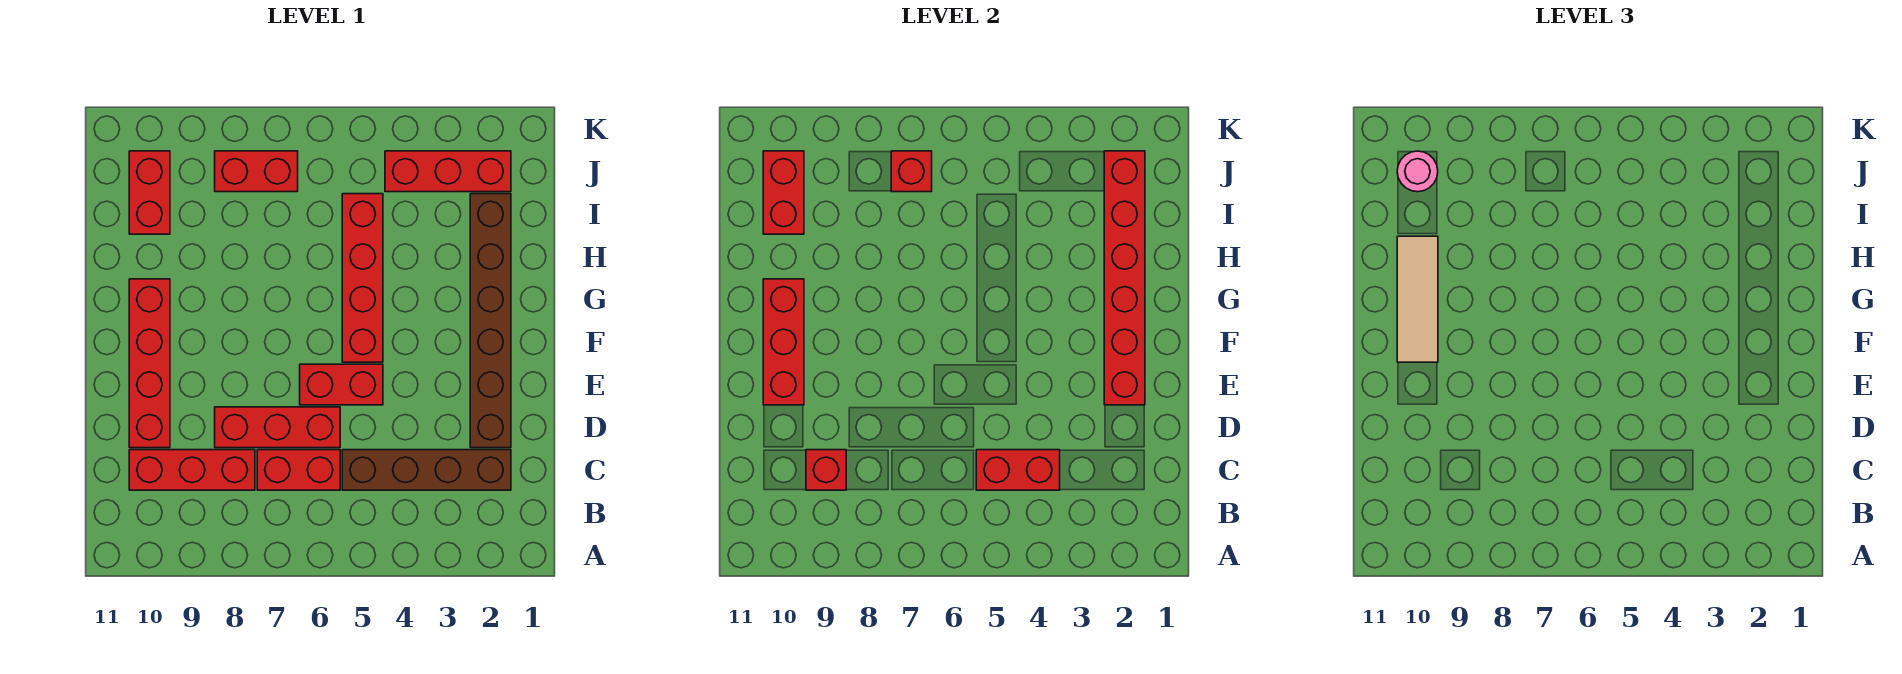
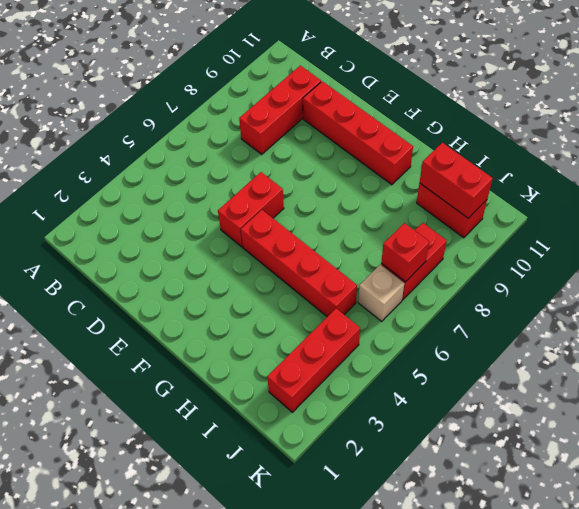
tan brick J6 level 1 -> none
none -> brown brick C2:C5 level 1
none -> red brick C6:C7 level 1
none -> brown brick D2:I2 level 1

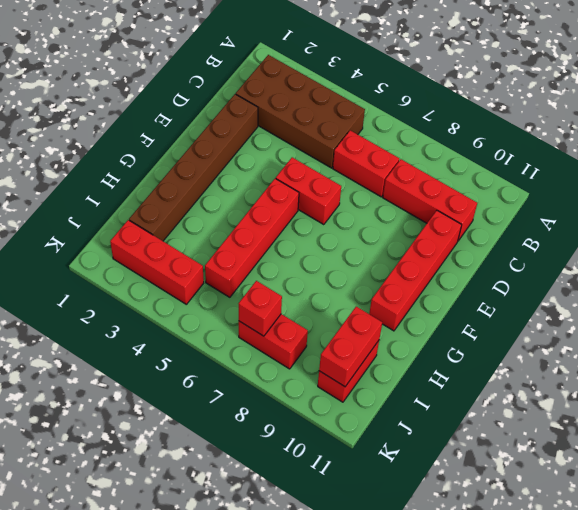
brown brick B2:C5 level 1 -> brown brick C2:C5 level 1
none -> red brick D6:D8 level 1
none -> red brick C4:C5 level 2
none -> red brick C9 level 2

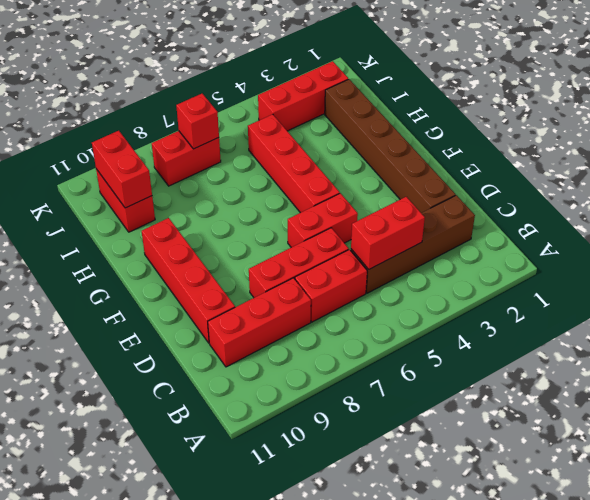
none -> red brick C9 level 2
none -> red brick E2:J2 level 2
none -> red brick E10:G10 level 2

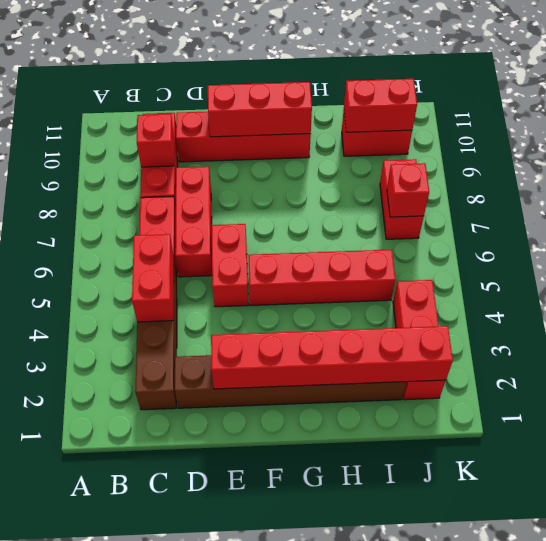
none -> tan tile F10:H10 level 3
none -> pink round brick J10 level 3

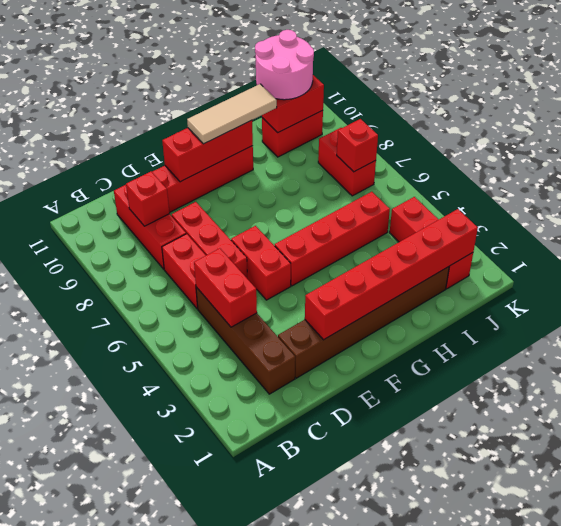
pink round brick I10:J11 level 3 -> pink round brick J10 level 3

